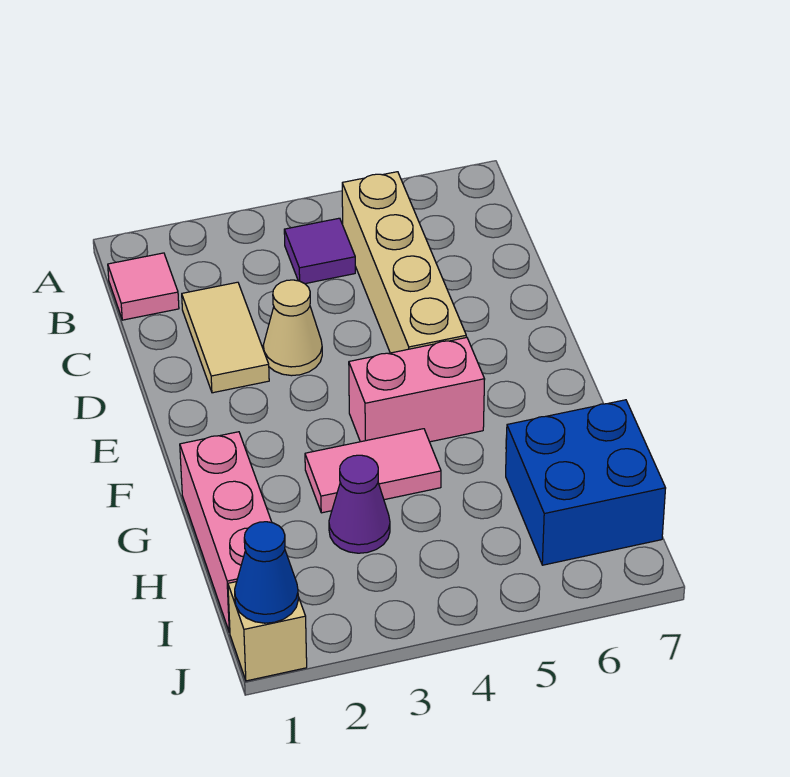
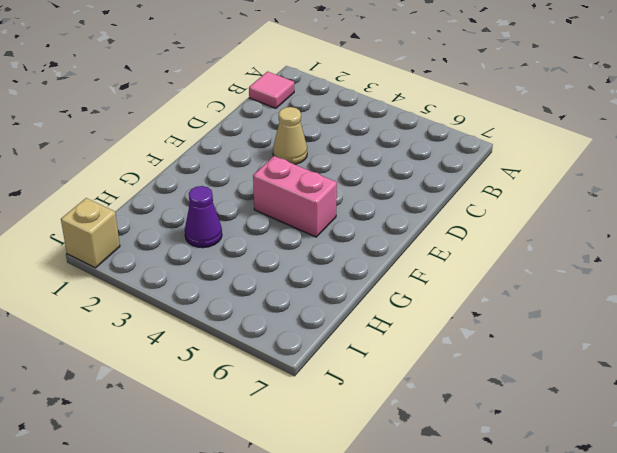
none -> purple tile B4 level 1
none -> tan brick B5:E5 level 1
none -> tan tile C2:D2 level 1

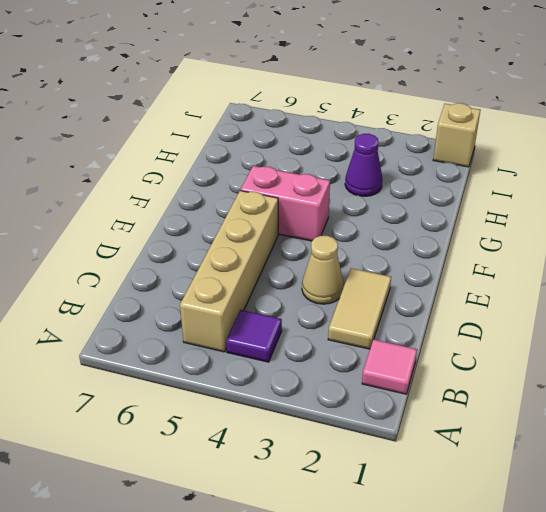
none -> pink brick G1:I1 level 1
none -> pink tile G3:G4 level 1
none -> blue brick H6:I7 level 1

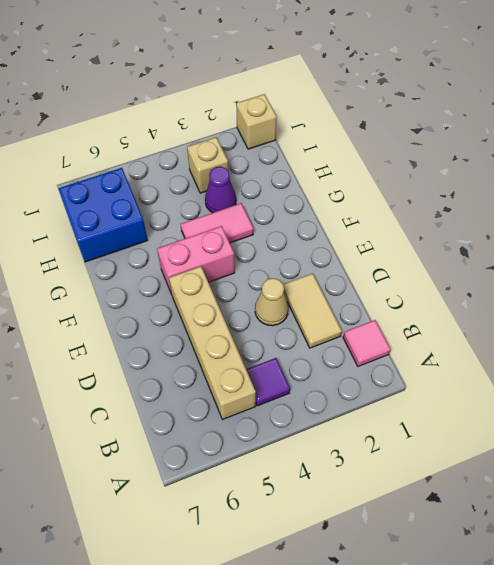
tan brick I3 level 1 -> none
none -> pink brick G1:I1 level 1
none -> blue cone J1 level 2

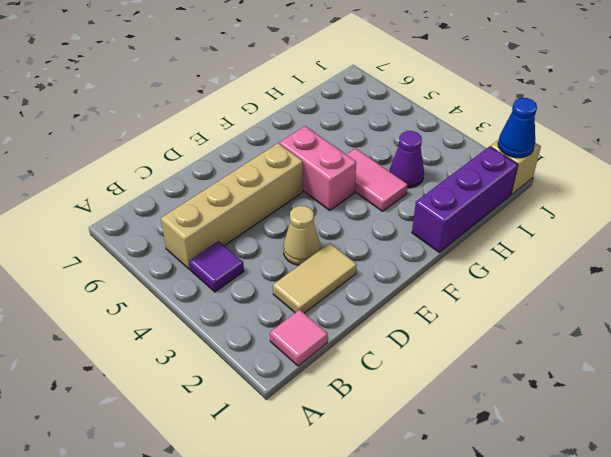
purple brick G1:I1 level 1 -> pink brick G1:I1 level 1
none -> blue brick H6:I7 level 1

